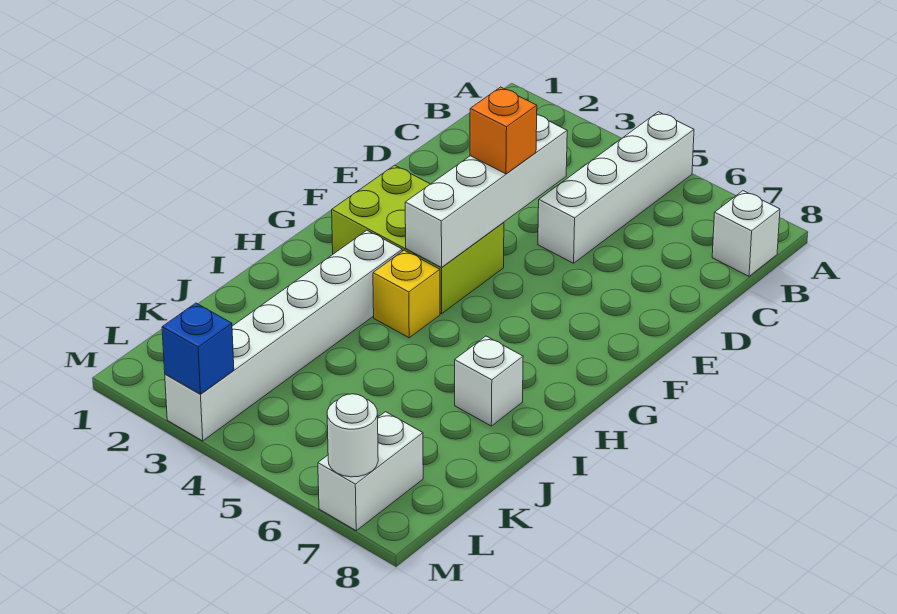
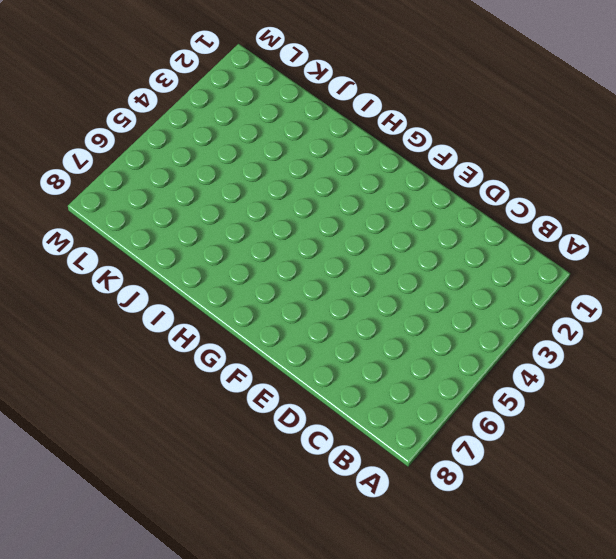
none -> white brick A5:D5 level 1
none -> white brick B8 level 1

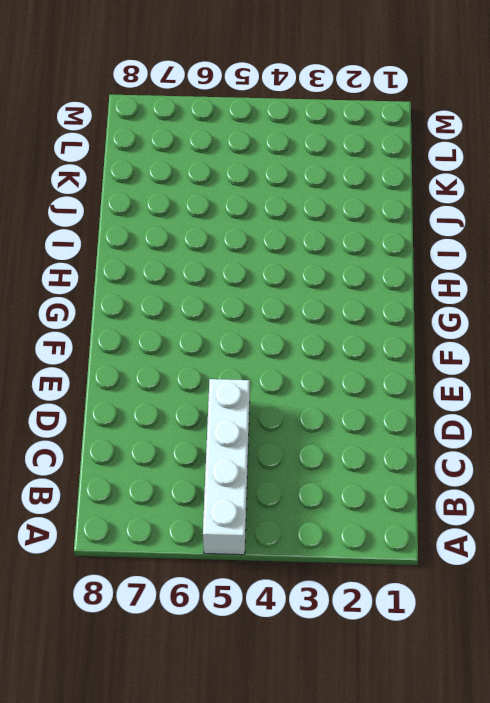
none -> white brick B8 level 1
none -> lime brick F2:G4 level 1

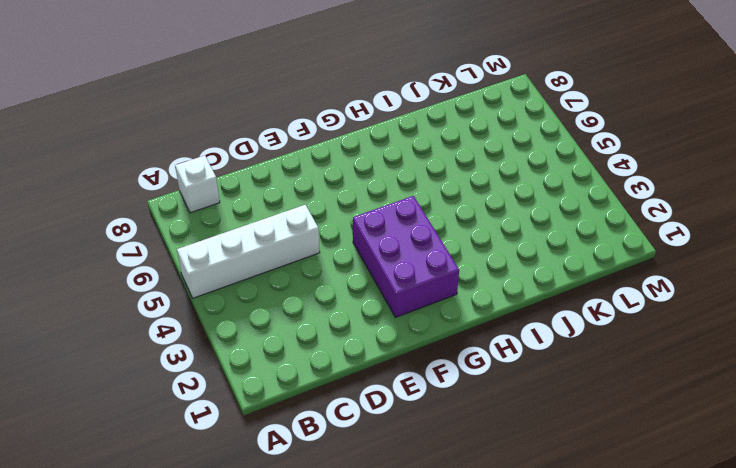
purple brick F2:G4 level 1 -> lime brick F2:G4 level 1
none -> white brick H3:M3 level 1
none -> yellow brick H4 level 1

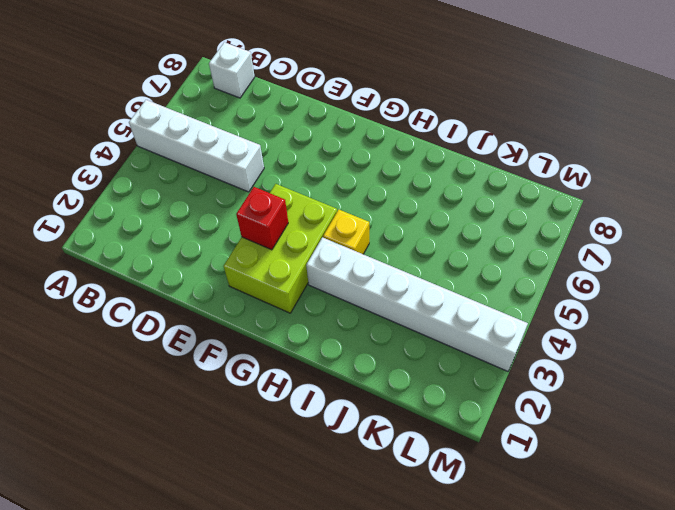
red brick F3 level 2 -> none
none -> white brick I7 level 1
none -> white brick L7:M7 level 1

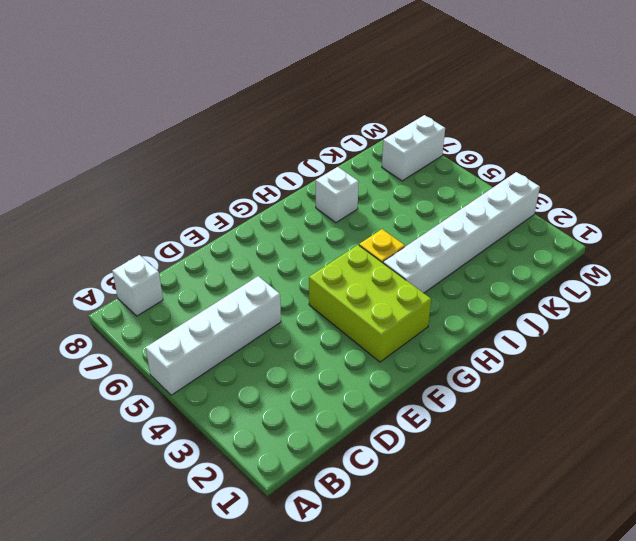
none -> white brick D4:G4 level 2
none -> blue brick M3 level 2

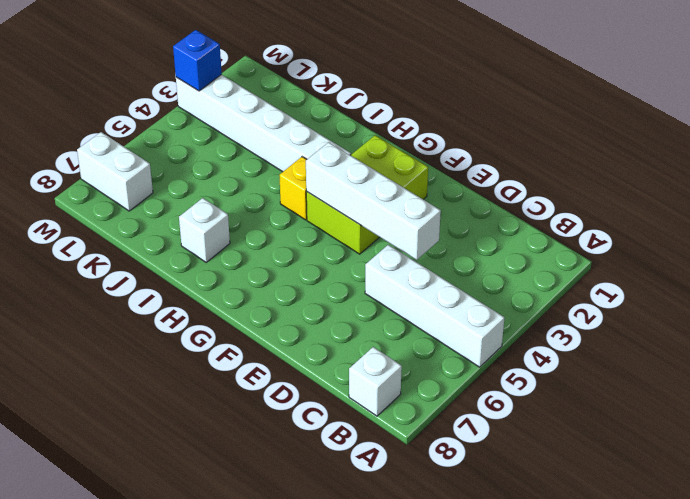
none -> white round brick M7 level 2
none -> orange brick E4 level 3

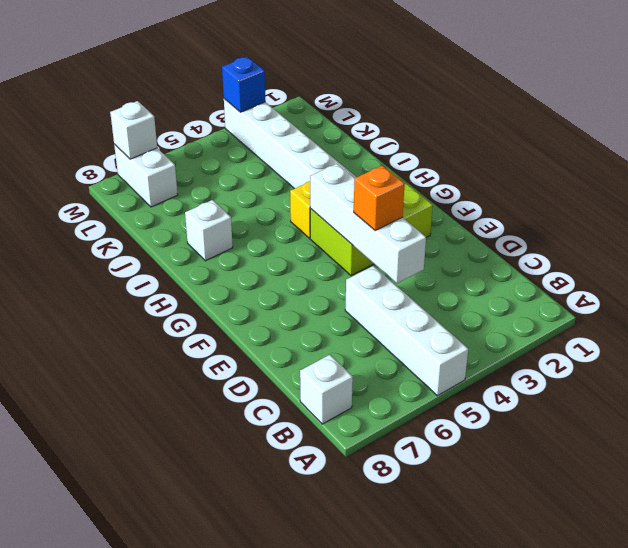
white brick M7 level 2 -> white round brick M7 level 2

